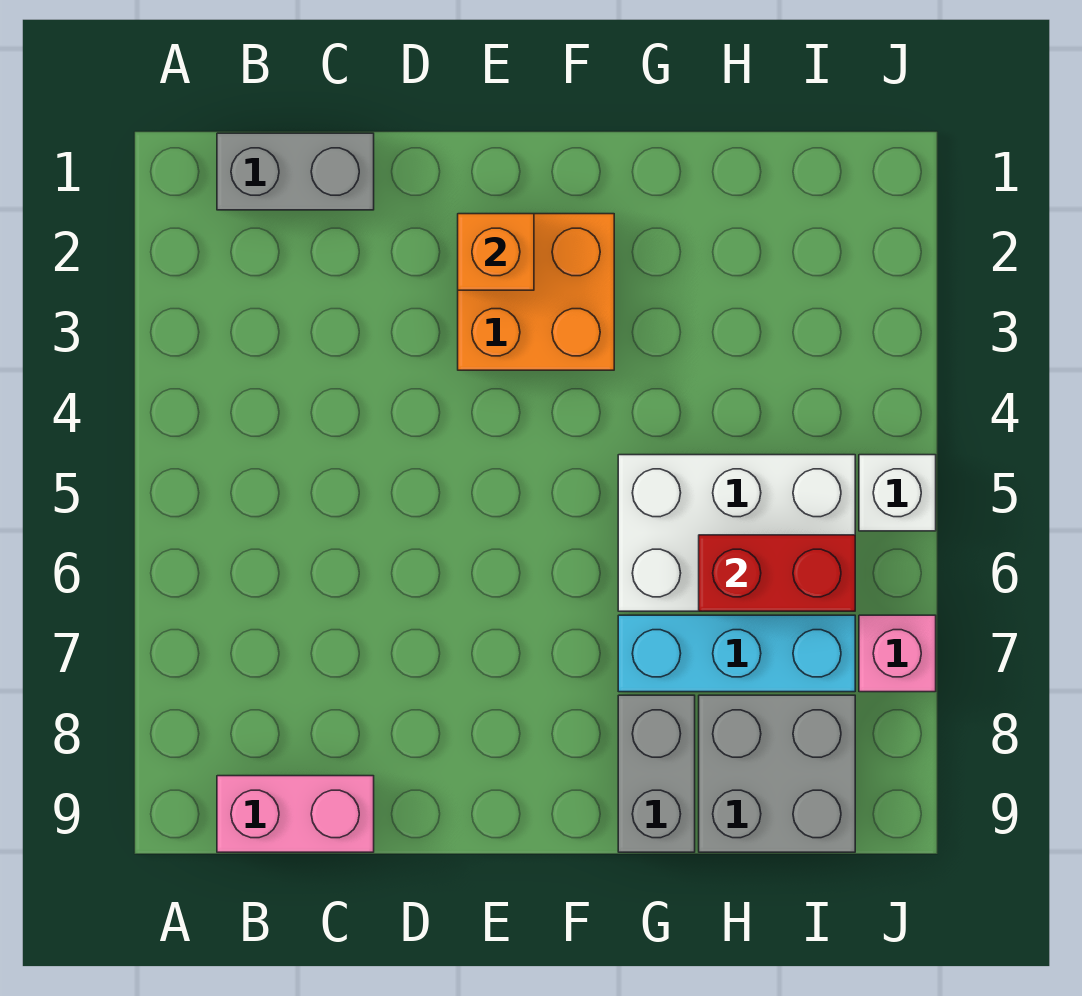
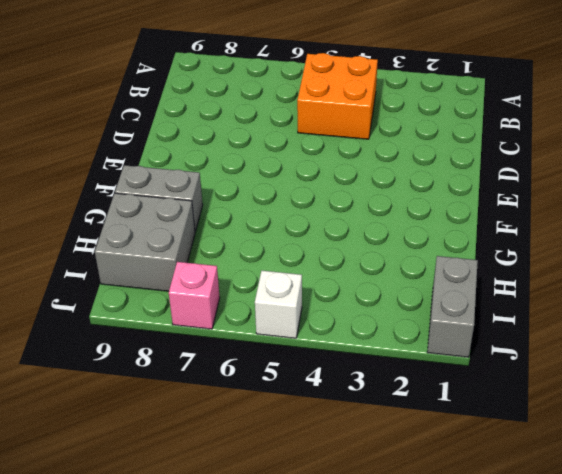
orange brick B4:C5 level 1 -> orange brick E2:F3 level 1
grey brick I1:J1 level 1 -> grey brick B1:C1 level 1
none -> pink brick B9:C9 level 1
none -> white brick G5:I6 level 1

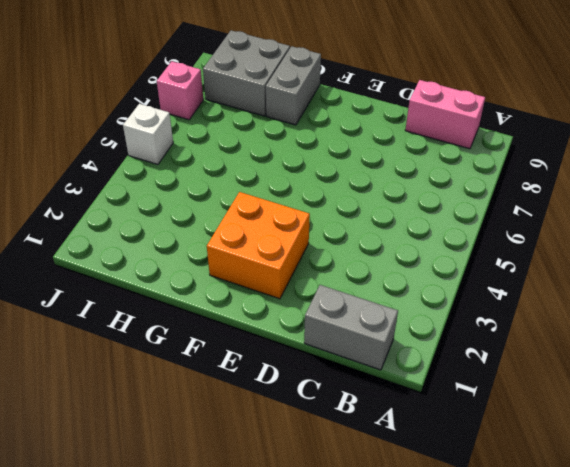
none -> white brick G5:I6 level 1
none -> cyan brick G7:I7 level 1

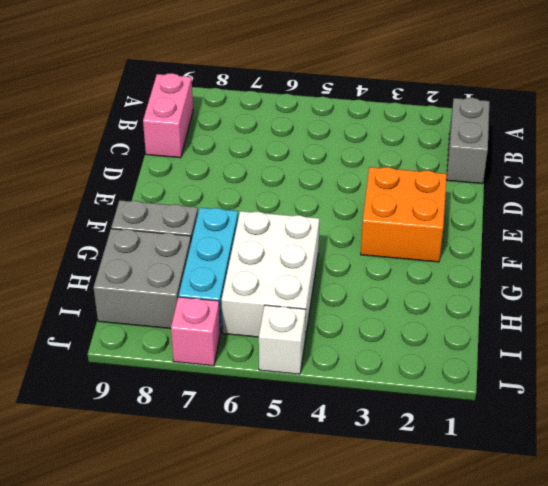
none -> orange brick E2 level 2
none -> red brick H6:I6 level 2

